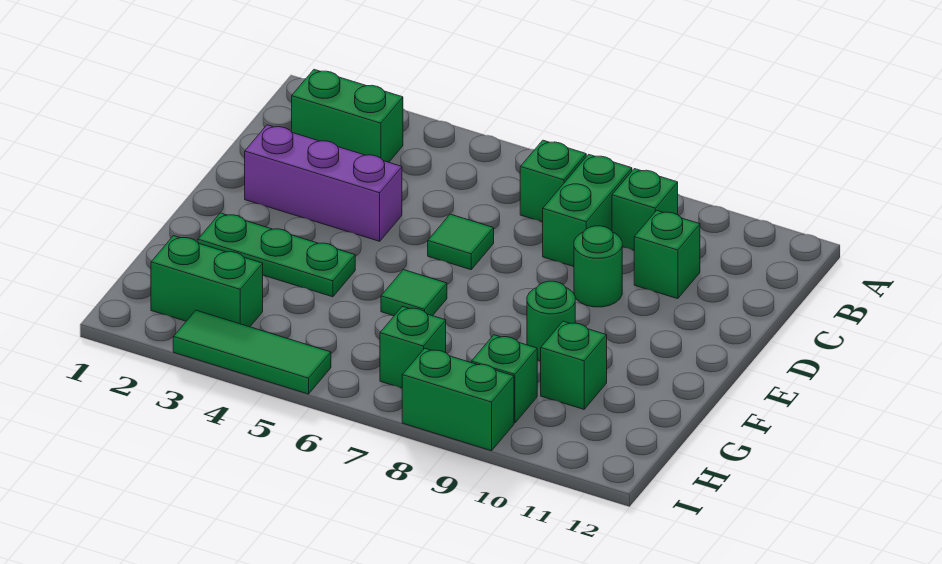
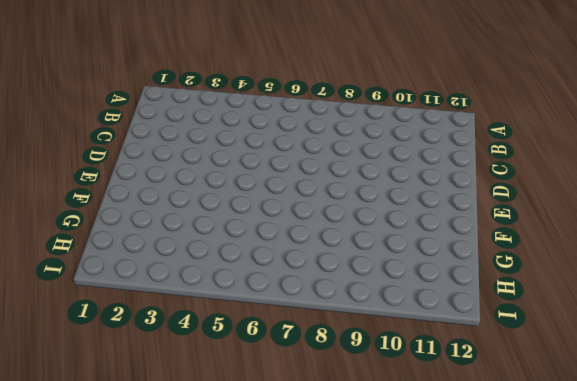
none -> green brick B2:B3 level 1
none -> green brick B7 level 1
none -> green brick B8:C8 level 1

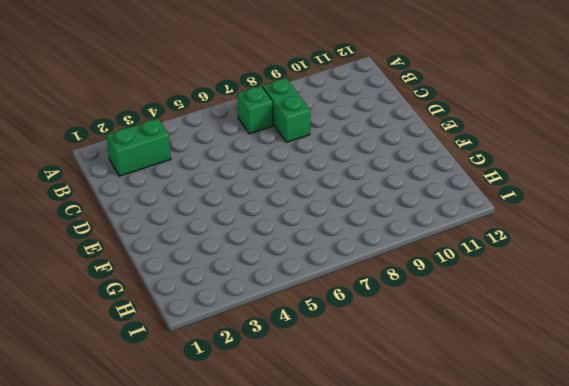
none -> green brick B9 level 1
none -> green brick C10 level 1
none -> purple brick D2:D4 level 1

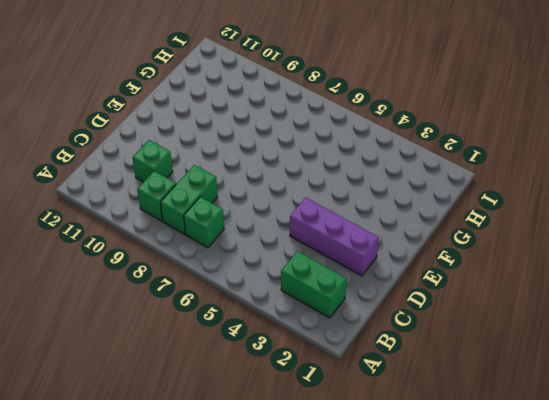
none -> green tile D6 level 1
none -> green round brick D9 level 1
none -> green plate F2:F4 level 1

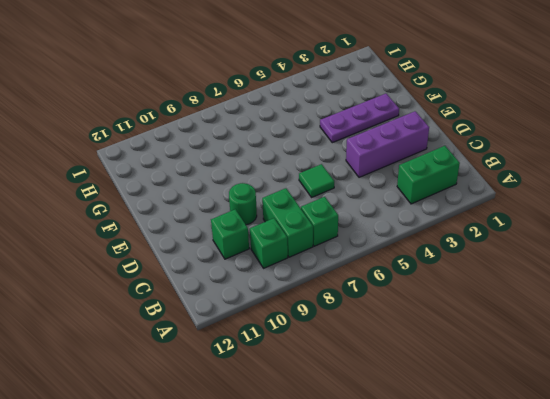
purple plate F2:F4 level 1 -> green plate F2:F4 level 1
none -> green tile F6 level 1
none -> green round brick F9 level 1
none -> green brick G10 level 1

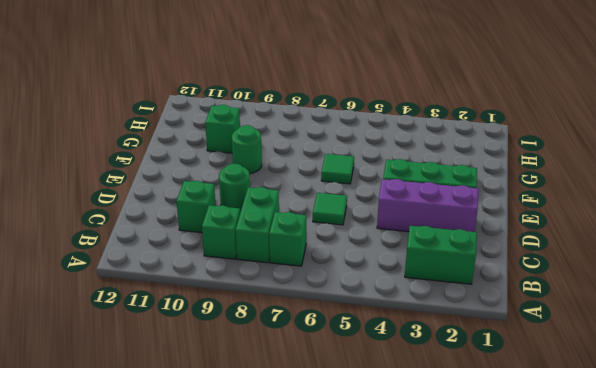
none -> green brick H2:H3 level 1
none -> green brick H7 level 1
none -> green brick H9 level 1

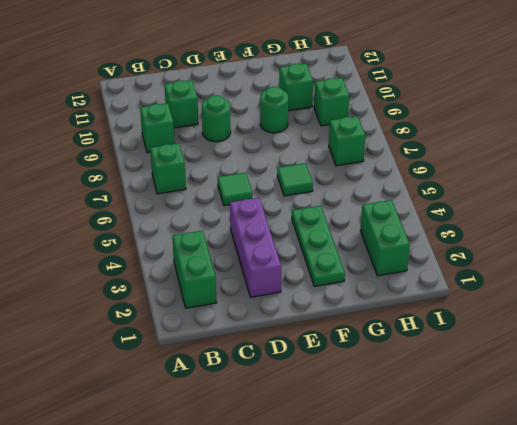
none -> green brick B8:C8 level 1
none -> green tile I3:I5 level 1
none -> green brick I8:I9 level 1

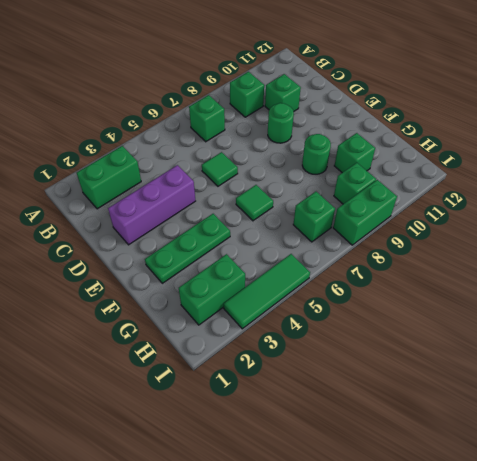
none -> green brick B8:C8 level 1

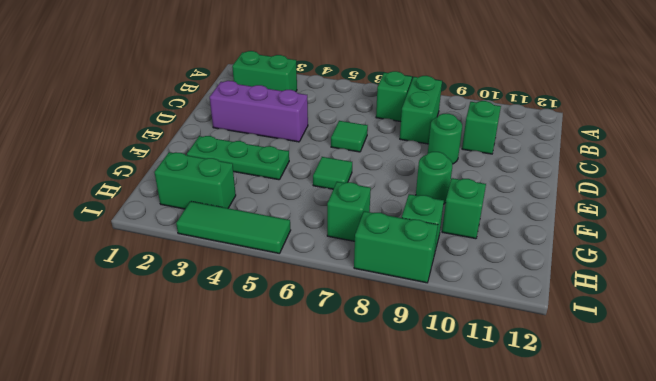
none -> green brick B9 level 1

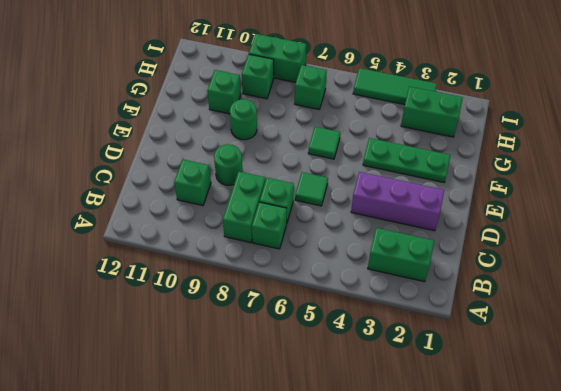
green brick C7 level 1 -> green brick B9 level 1

